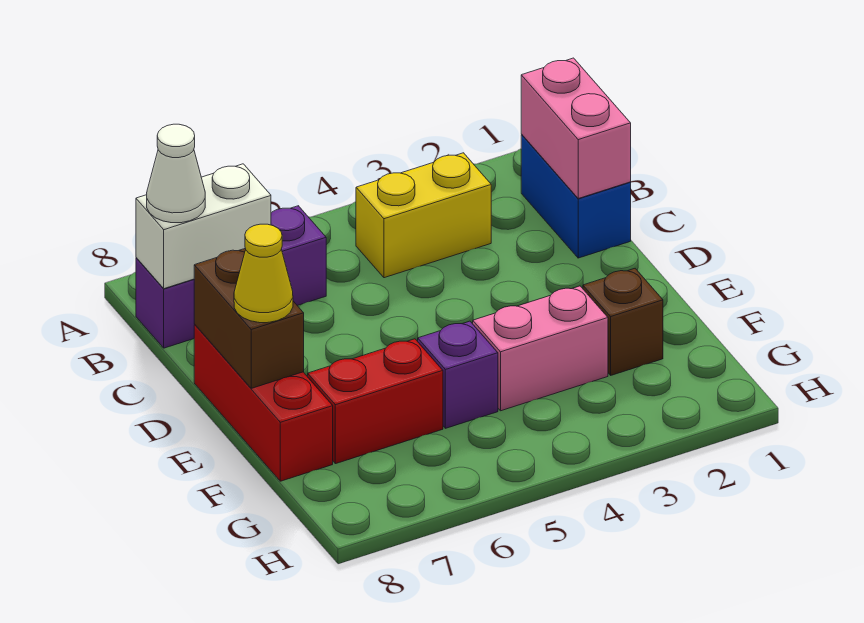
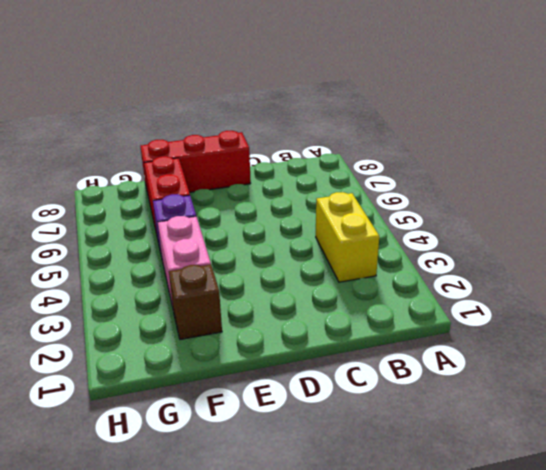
none -> blue brick B1:C1 level 1
none -> purple brick B6:B8 level 1
none -> pink brick B1:C1 level 2

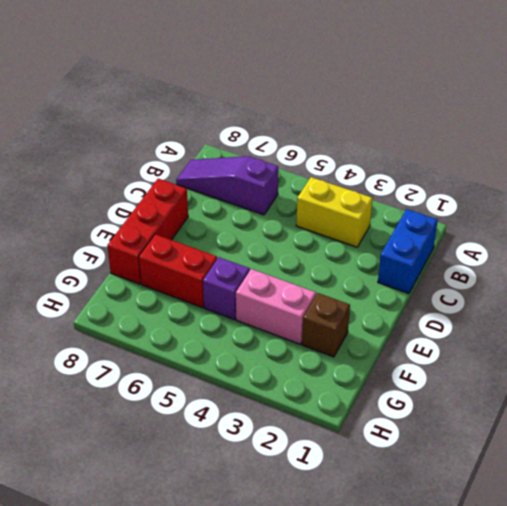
purple slope B6:B8 level 1 top 6 -> purple brick B6:B8 level 1
none -> pink brick B1:C1 level 2
none -> white brick B7:B8 level 2
none -> brown brick D8:E8 level 2

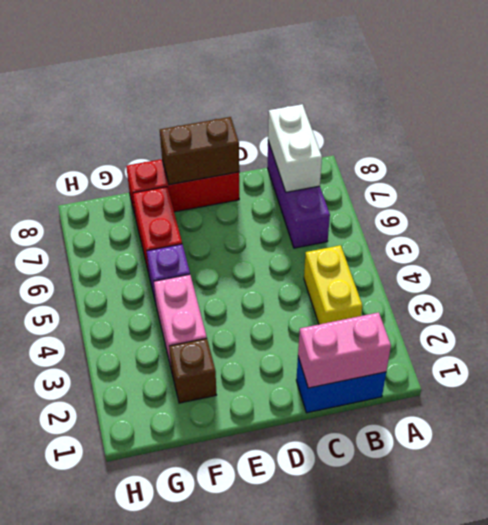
none -> white cone B8 level 3
none -> yellow cone E8 level 3

